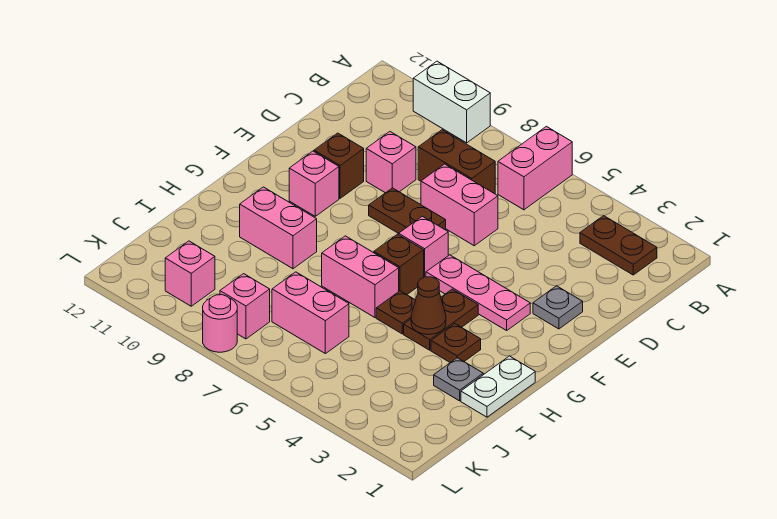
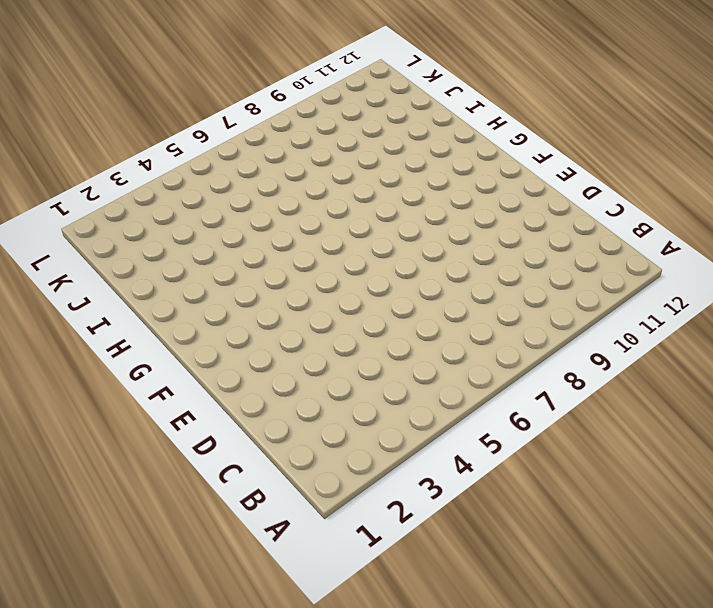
none -> pink brick A6:B6 level 1
none -> white brick A9:A10 level 1
none -> brown plate B2:B3 level 1

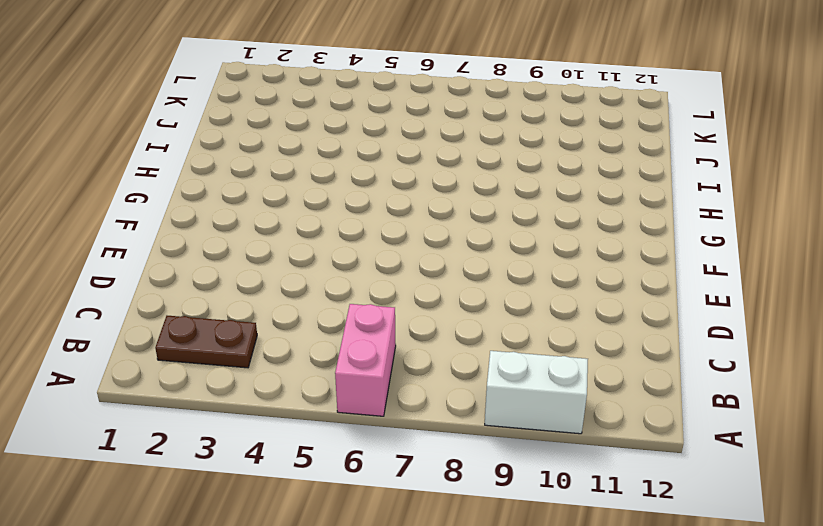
none -> brown brick C7:C8 level 1
none -> pink brick D6:D7 level 1
none -> pink brick D9 level 1

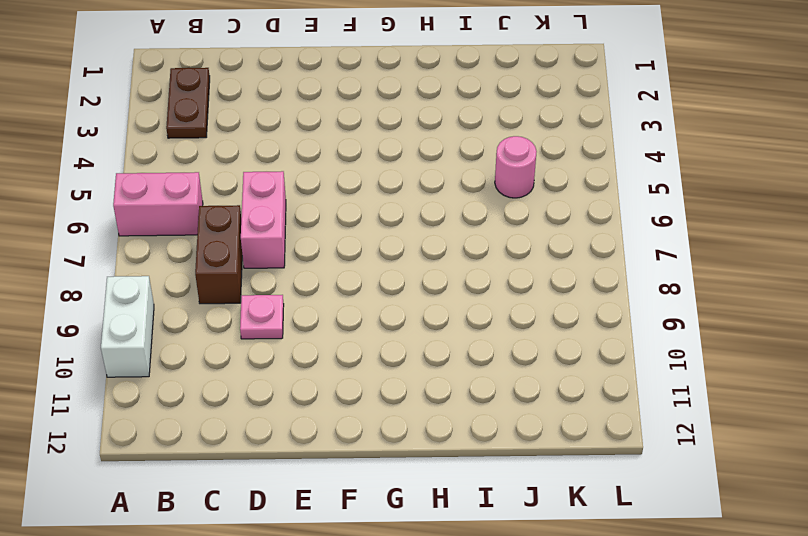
pink plate D9 level 1 -> pink brick D9 level 1
pink round brick J5 level 1 -> pink round brick L8 level 1
none -> grey plate E2 level 1
none -> brown plate E7:E8 level 1
none -> brown brick E10 level 1

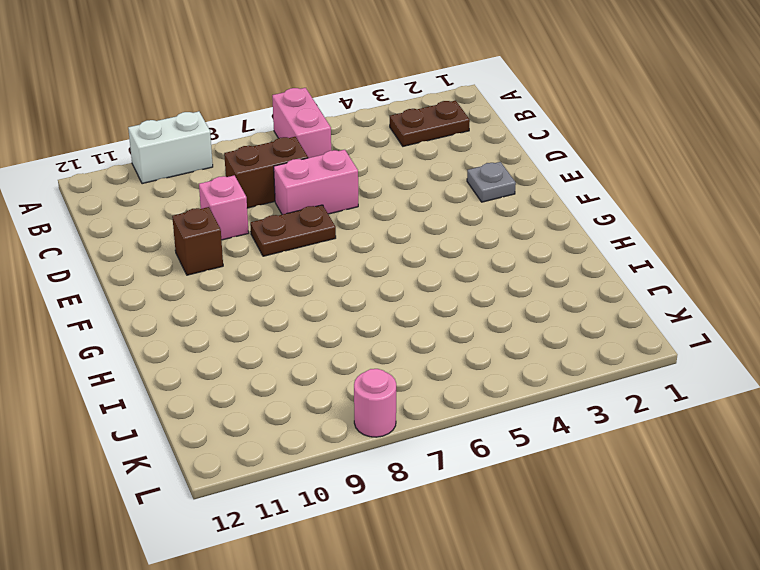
none -> pink plate F3:F5 level 1
none -> pink brick F6 level 1
none -> pink brick F10 level 1

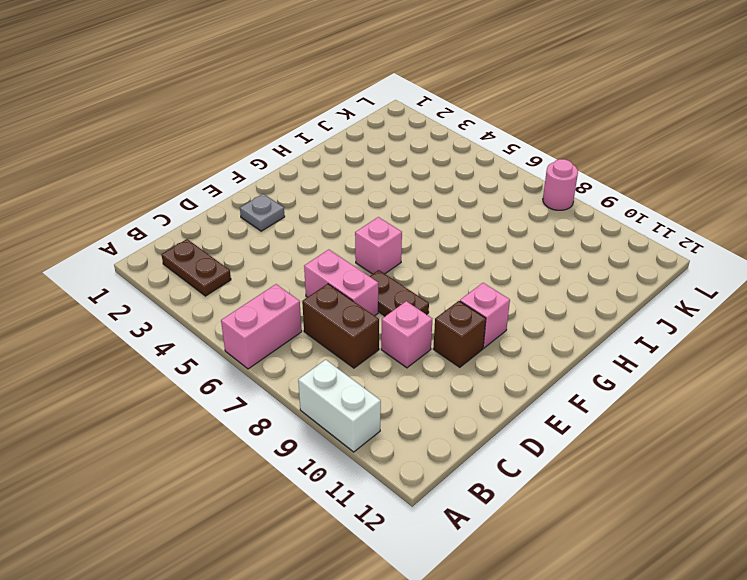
none -> pink plate F3:F5 level 1
none -> brown plate G4:H4 level 1
none -> brown brick G6 level 1

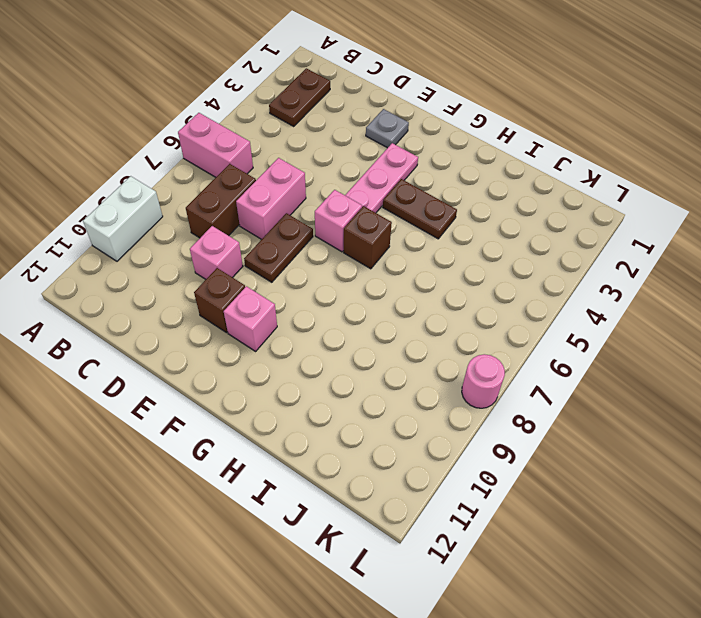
none -> white plate H1:I1 level 1
none -> brown plate H3 level 1
none -> brown plate H5 level 1

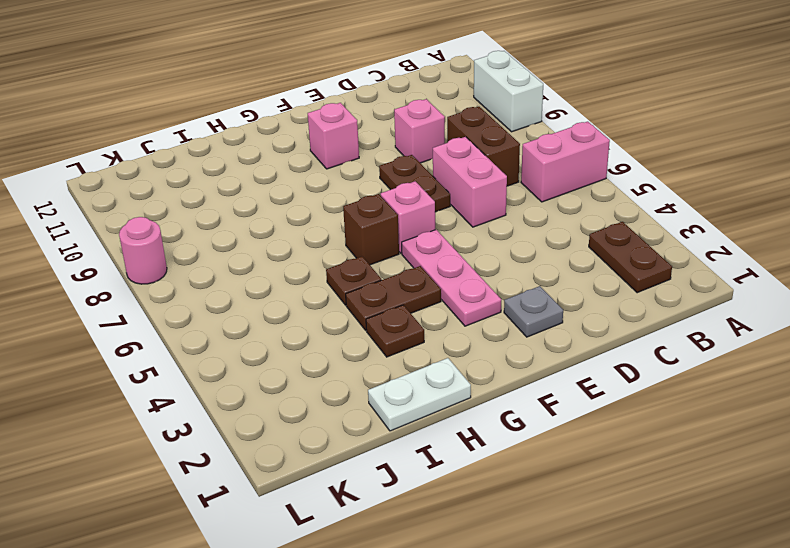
none -> brown brick E10 level 1
none -> pink brick H6:H7 level 1
none -> pink brick H9:H10 level 1

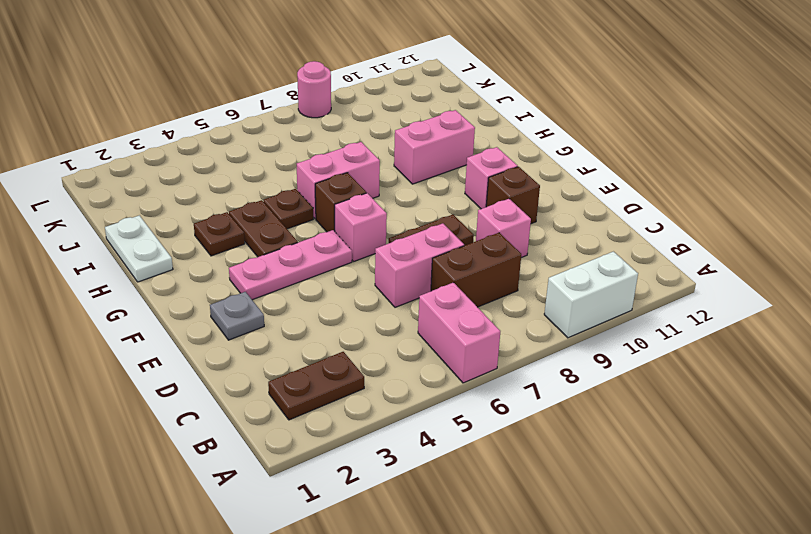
none -> grey plate I2 level 1
none -> pink brick J6:J7 level 1
none -> pink brick K8 level 1

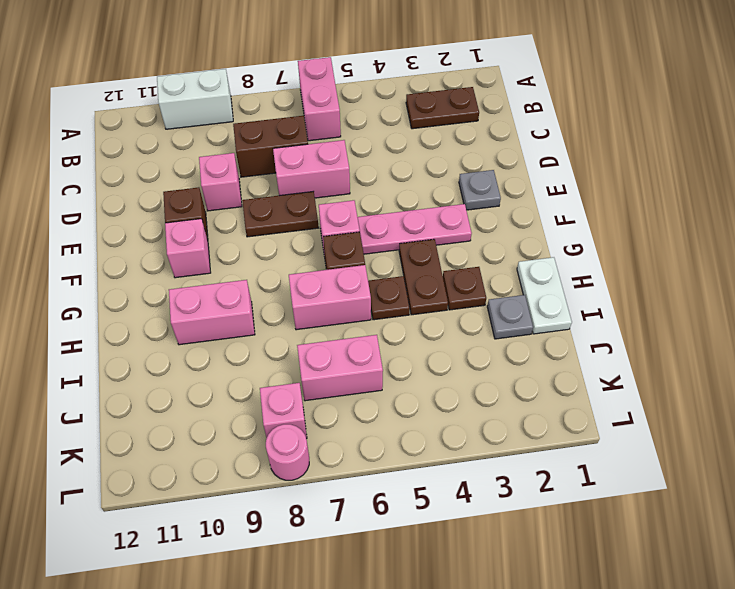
none -> pink brick K10 level 1
none -> brown cone H4 level 2

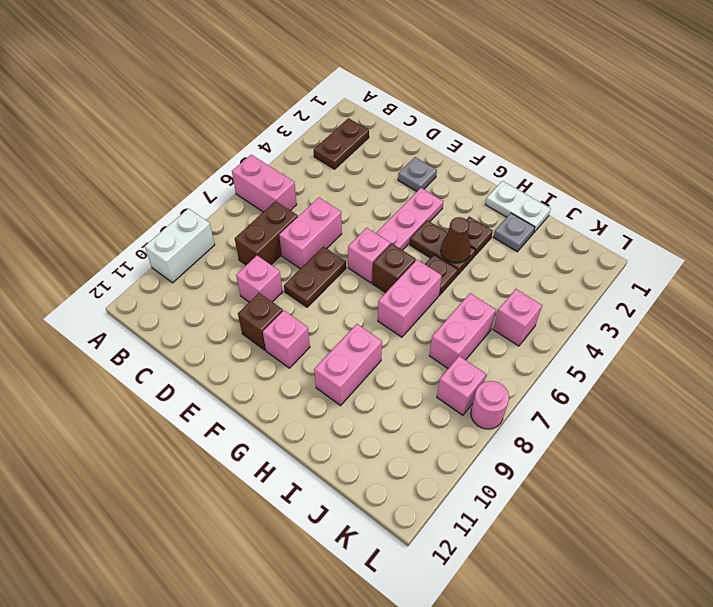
pink brick K5 level 1 -> pink brick K10 level 1

